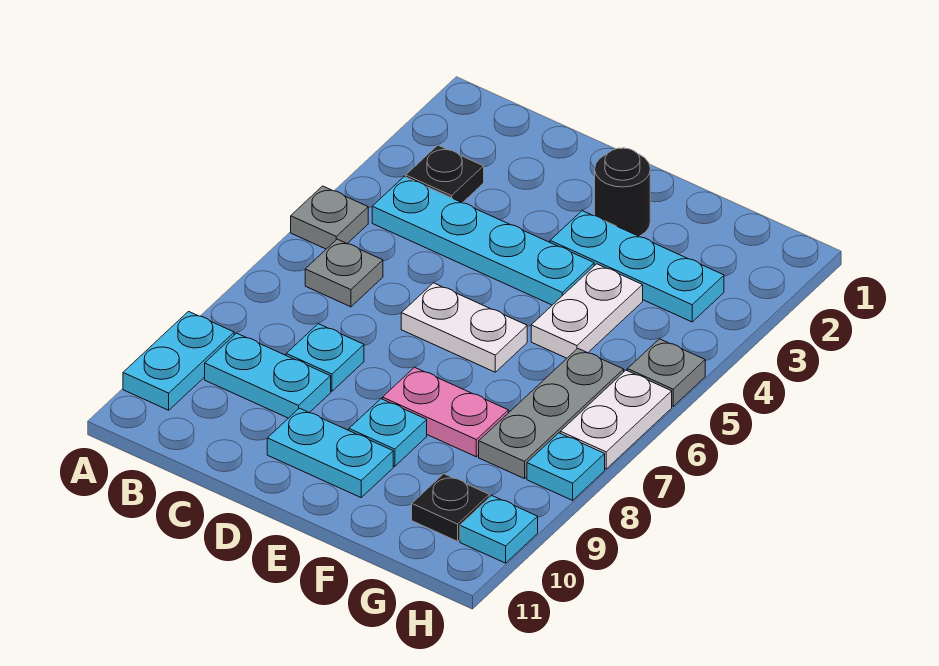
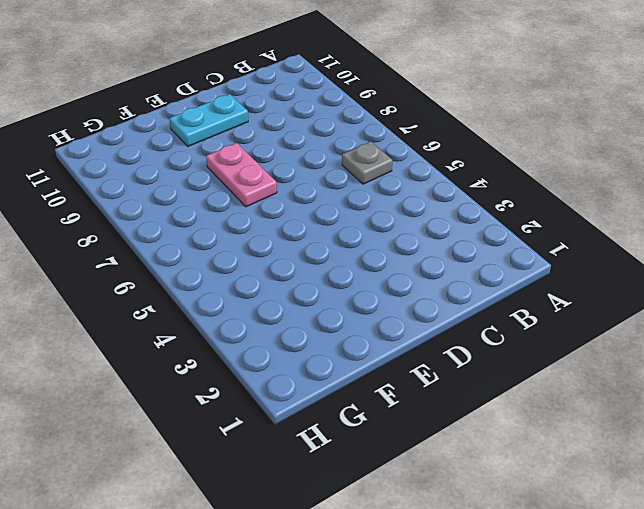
pink plate E7:E8 level 1 -> pink plate E8:F8 level 1
none -> grey plate A5 level 1
none -> cyan plate A9:A10 level 1
none -> black plate B3 level 1

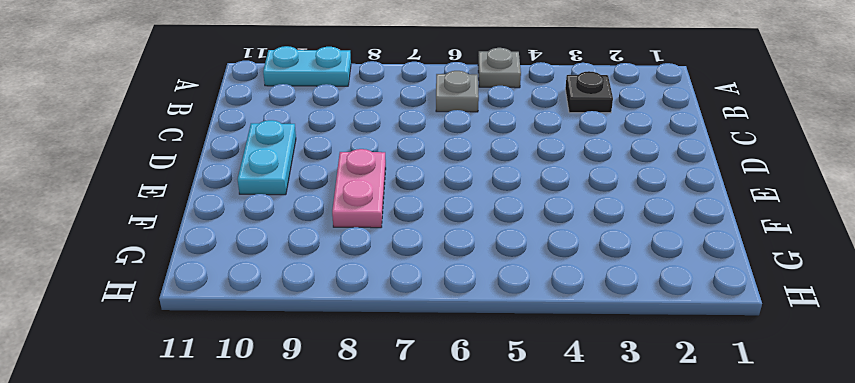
none -> cyan plate B4:E4 level 1
none -> cyan plate B9:C9 level 1
none -> cyan plate C8 level 1

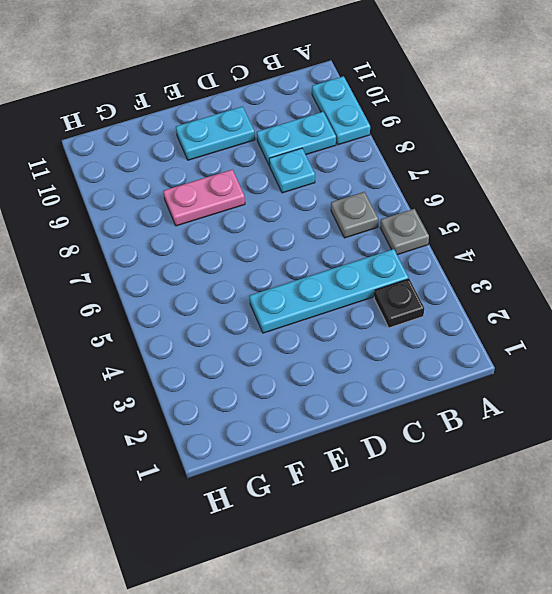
none -> white plate D6:E6 level 1
none -> black round brick E2 level 1
none -> cyan plate E3:G3 level 1

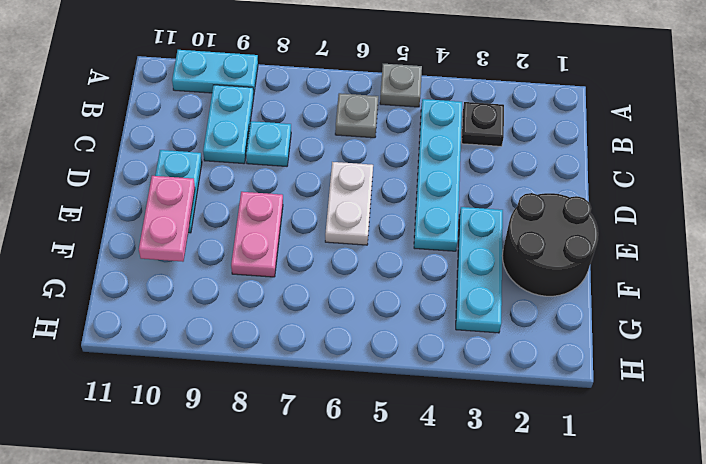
black round brick E1:F2 level 1 -> black round brick E2 level 1
pink plate E10:F10 level 2 -> none
none -> cyan plate E9 level 1
none -> white plate F4:F5 level 1
none -> grey plate G6:G8 level 1

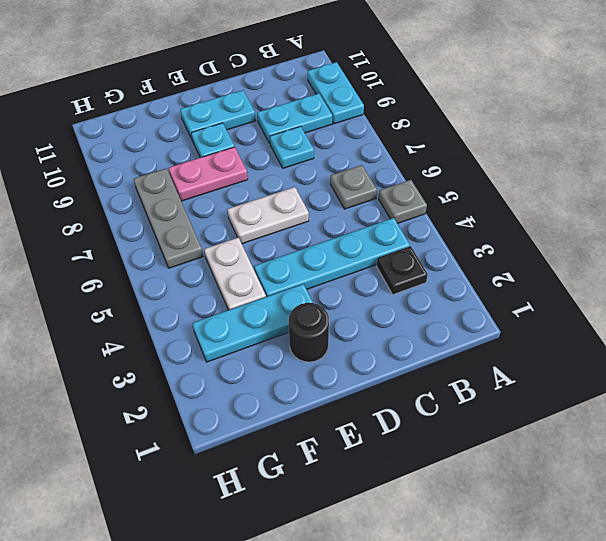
none -> black plate G10 level 1
none -> grey plate H5 level 1
none -> white plate H6:H7 level 1

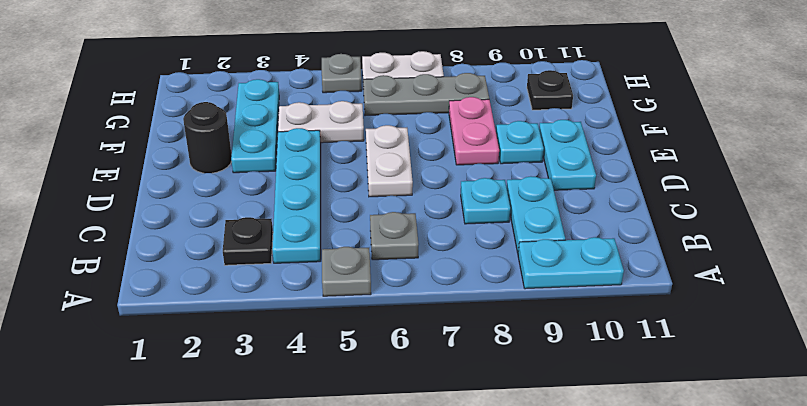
none -> cyan plate H8 level 1
none -> cyan plate H10 level 1

